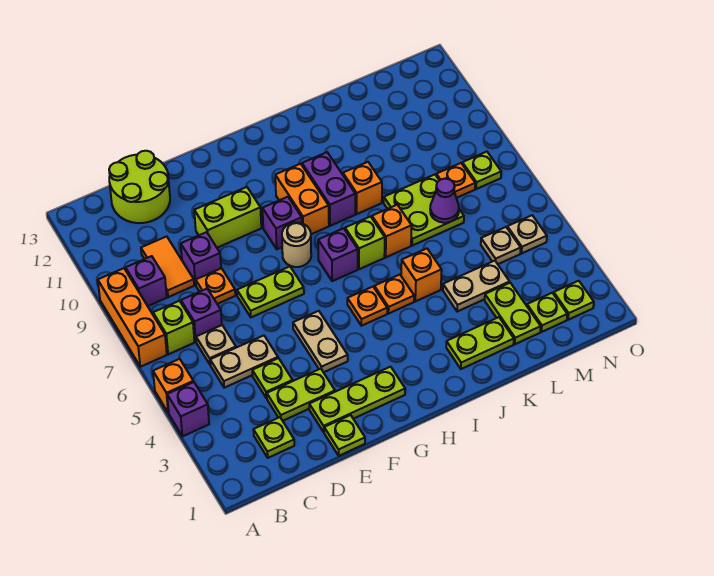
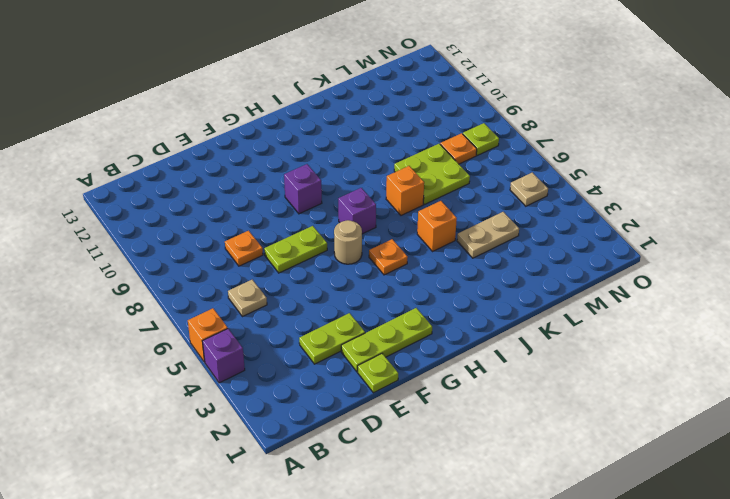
tan round brick G6 level 1 -> tan round brick G8 level 1
none -> orange brick A7:A9 level 1
none -> lime brick B7 level 1
none -> purple brick B9 level 1
none -> lime plate C2 level 1

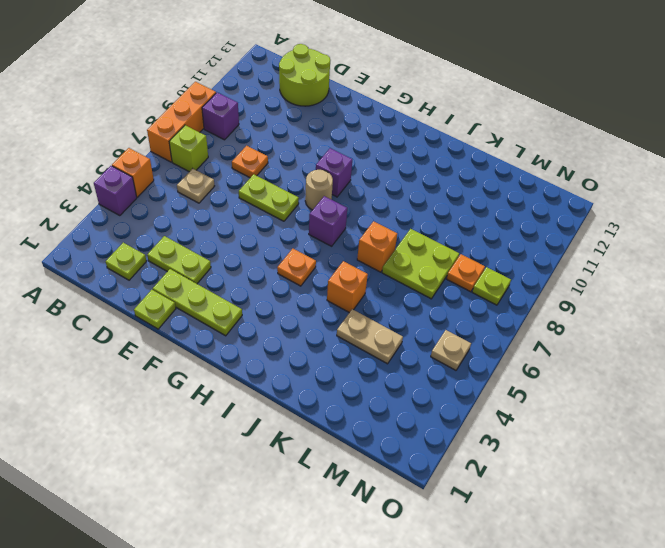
none -> tan plate C5:D5 level 1
none -> purple brick C7 level 1
none -> orange tile C9:C10 level 1
none -> lime plate D4 level 1

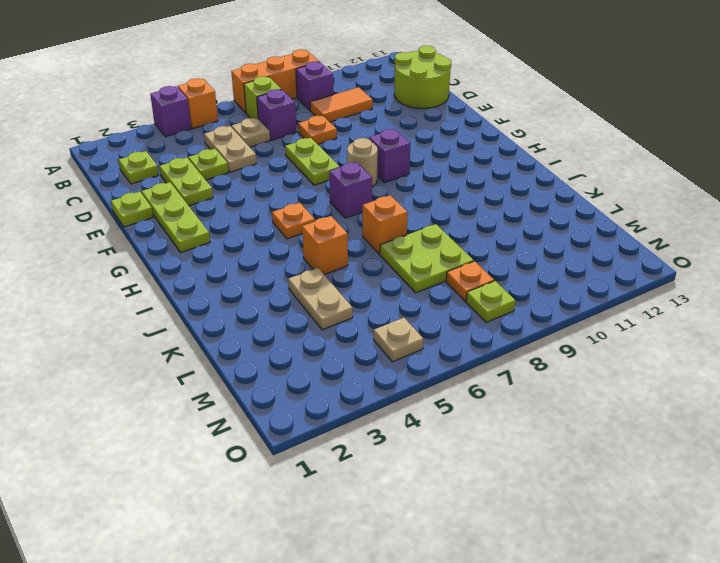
none -> purple brick D9 level 1
none -> lime brick E10:F10 level 1
none -> tan plate F4:F5 level 1
none -> orange brick H9:H10 level 1

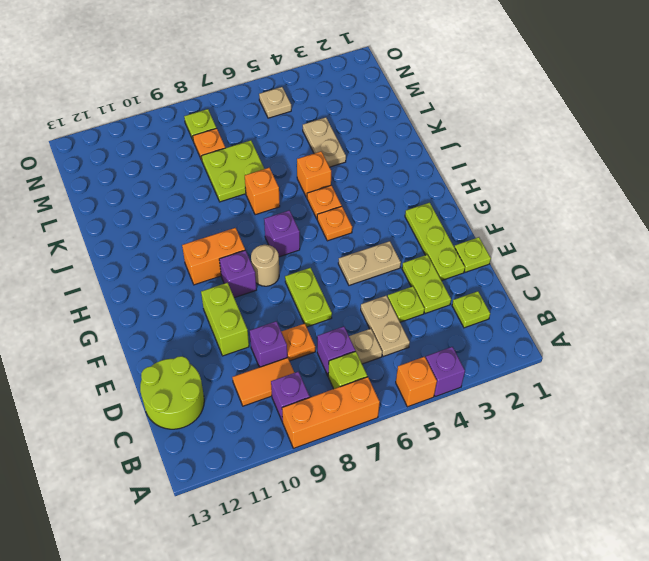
none -> lime brick I7 level 1
none -> purple brick I9:I10 level 1
none -> lime plate J2:K2 level 1
none -> orange brick J9 level 1

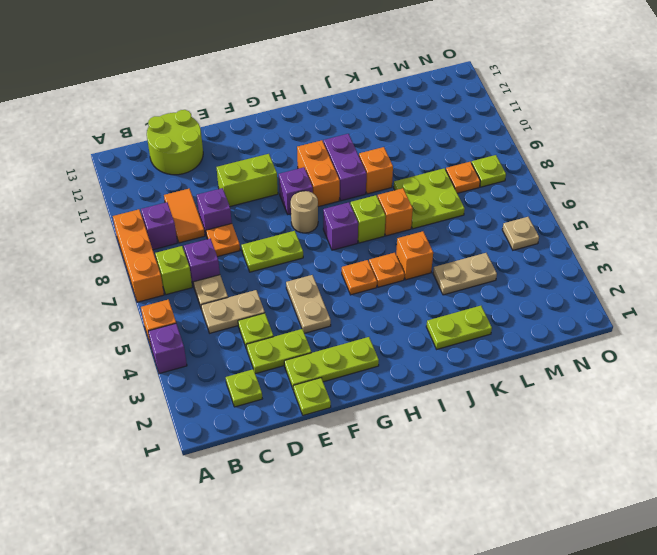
none -> lime plate L2:L3 level 1
none -> lime plate M2 level 1
none -> tan plate M5 level 1
none -> lime plate N2 level 1

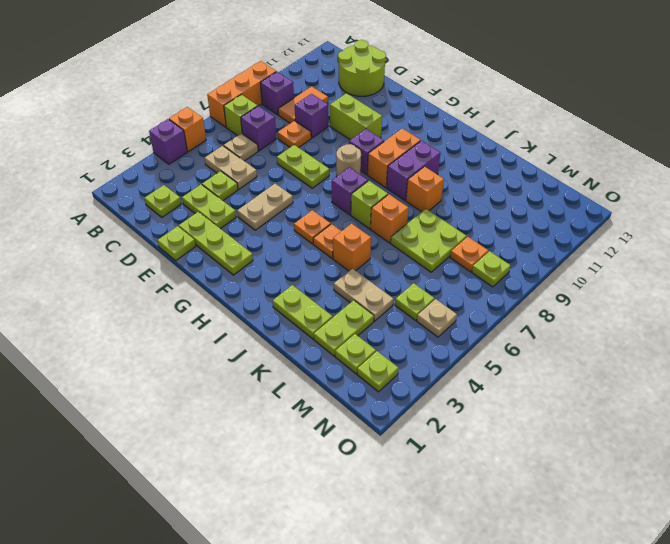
lime plate M5 level 1 -> tan plate M5 level 1
none -> purple cone L7 level 2

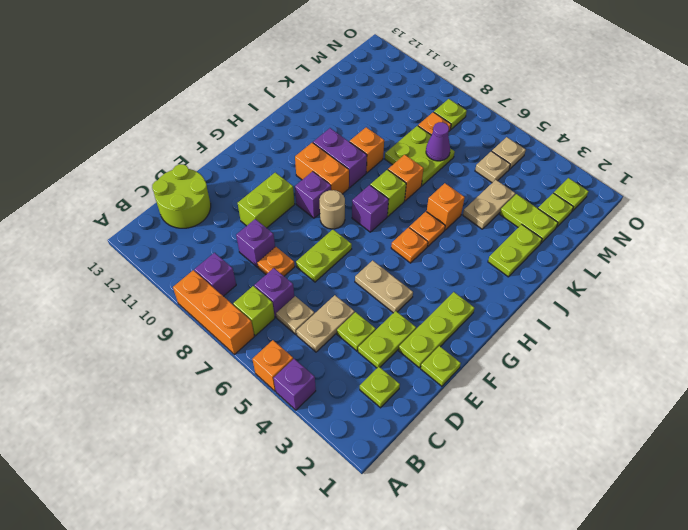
none -> orange tile C9:C10 level 1

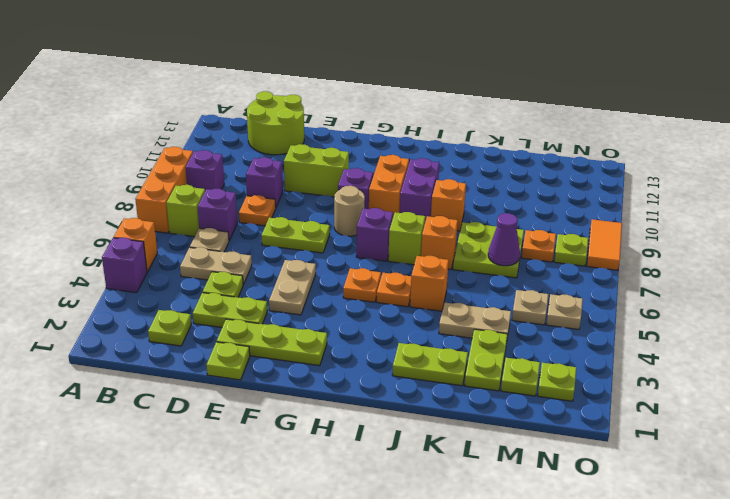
orange tile O8:O9 level 1 -> orange tile C9:C10 level 1

